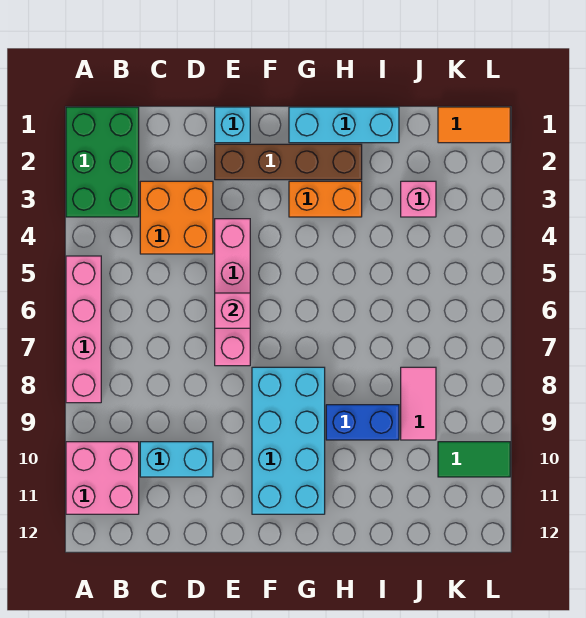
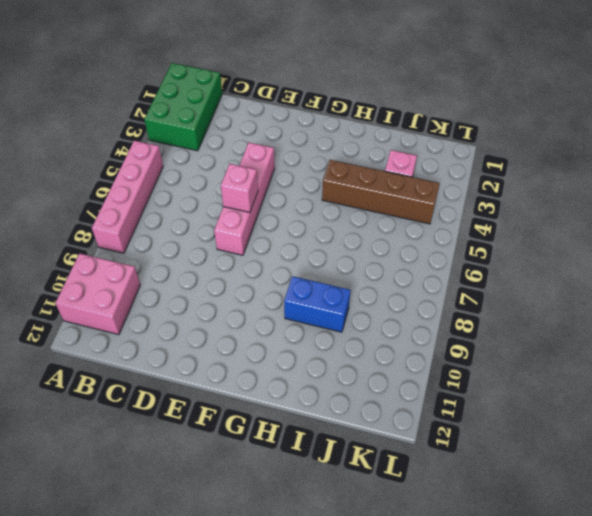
brown brick H4:K4 level 1 -> brown brick E2:H2 level 1
none -> orange brick C3:D4 level 1
none -> cyan brick C10:D10 level 1
none -> cyan brick E1 level 1

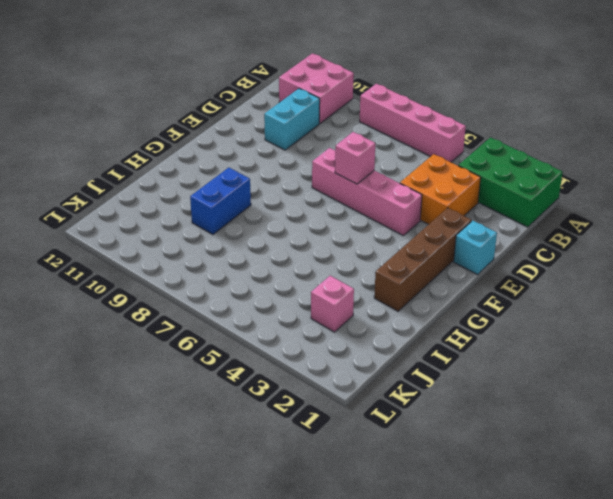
none -> cyan brick F8:G11 level 1
none -> cyan brick G1:I1 level 1
none -> orange brick G3:H3 level 1

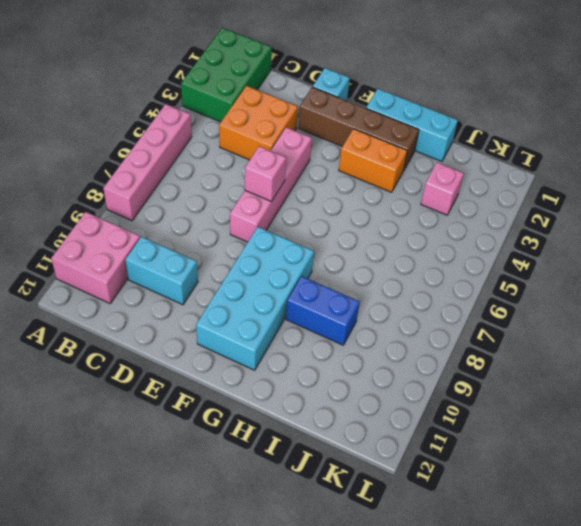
none -> pink tile J8:J9 level 1
none -> orange tile K1:L1 level 1
none -> green tile K10:L10 level 1

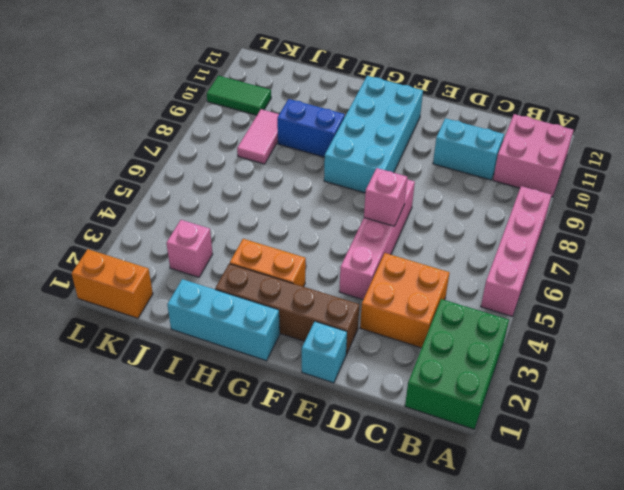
orange brick K1:L1 level 1 -> orange tile K1:L1 level 1

